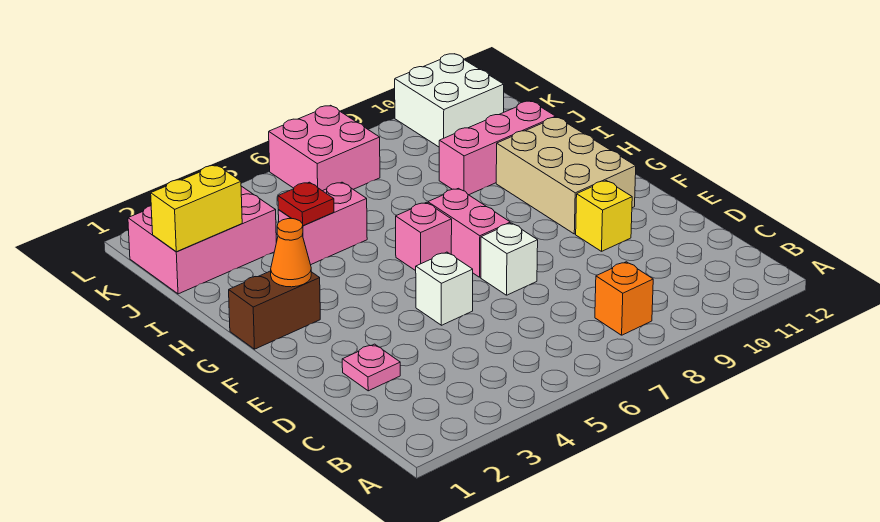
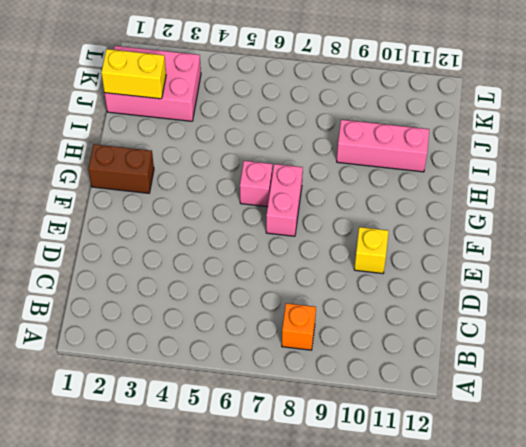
none -> pink plate D2 level 1
none -> white brick E5 level 1
none -> white brick E7 level 1

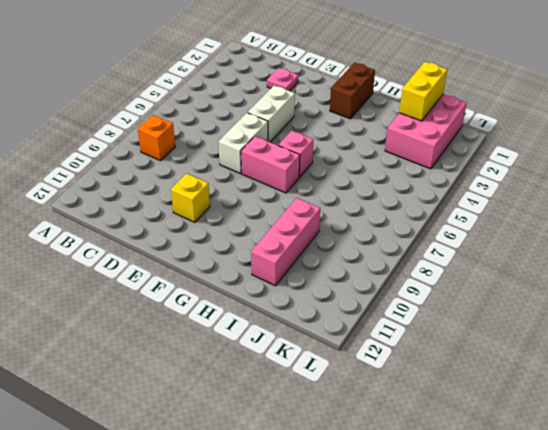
white brick E4:E5 level 1 -> white brick E5 level 1
white brick E6:E7 level 1 -> white brick E7 level 1
none -> tan brick F10:H11 level 1
none -> pink brick I4:I5 level 1
none -> pink brick K6:L7 level 1

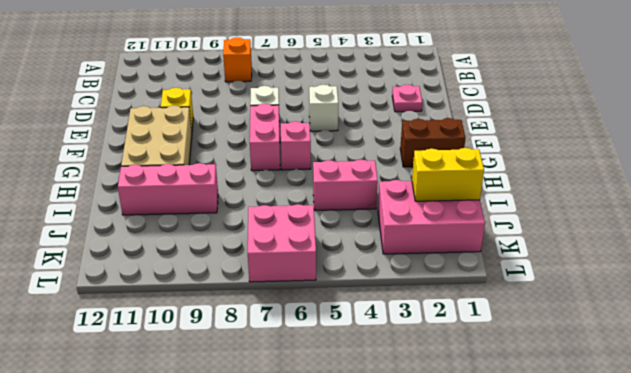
none -> white brick K10:L11 level 1
none -> orange cone G2 level 2
none -> red plate I4 level 2

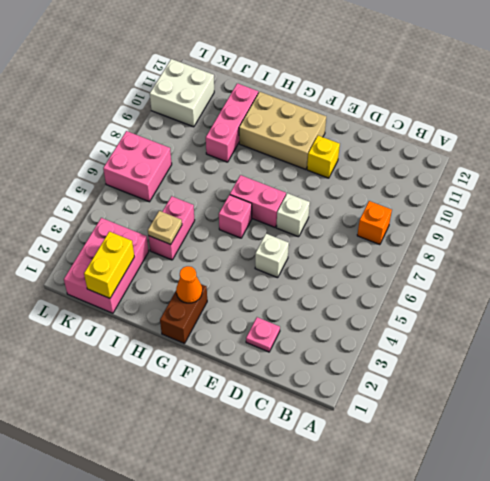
tan plate I4 level 2 -> red plate I4 level 2

